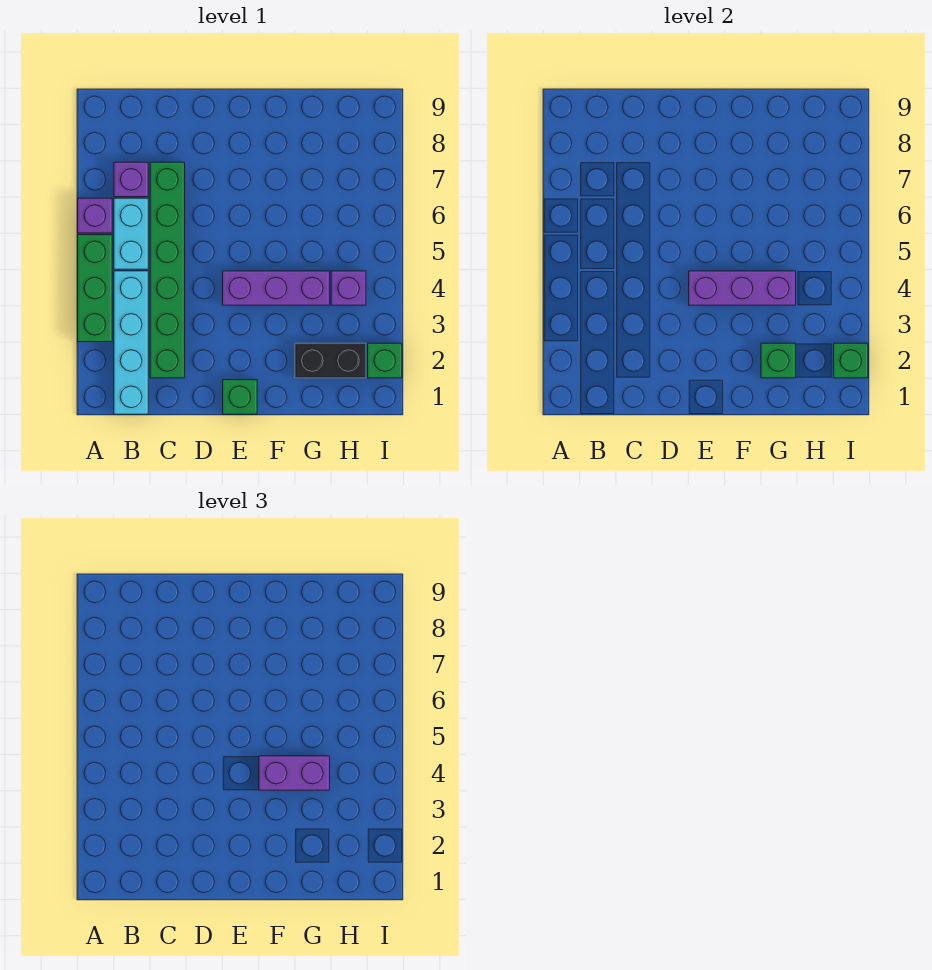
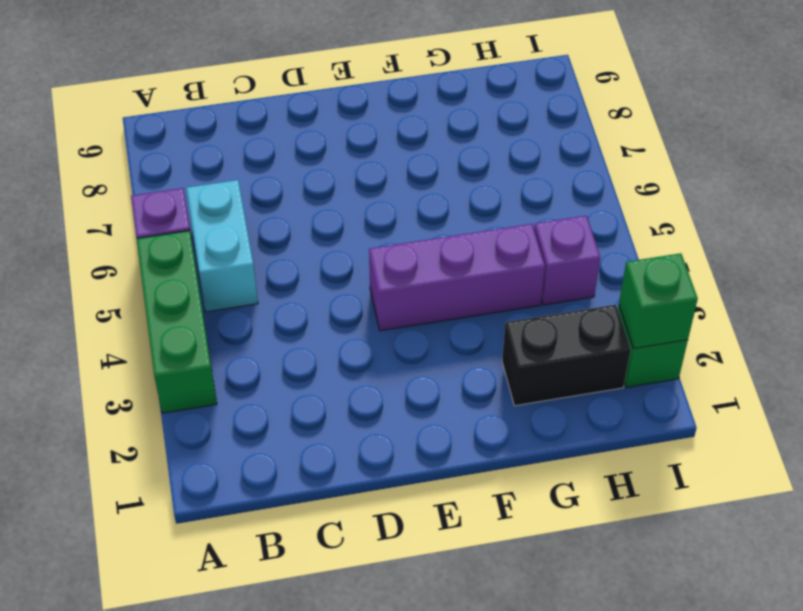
none -> cyan brick B1:B4 level 1
none -> purple brick B7 level 1
none -> green brick C2:C7 level 1

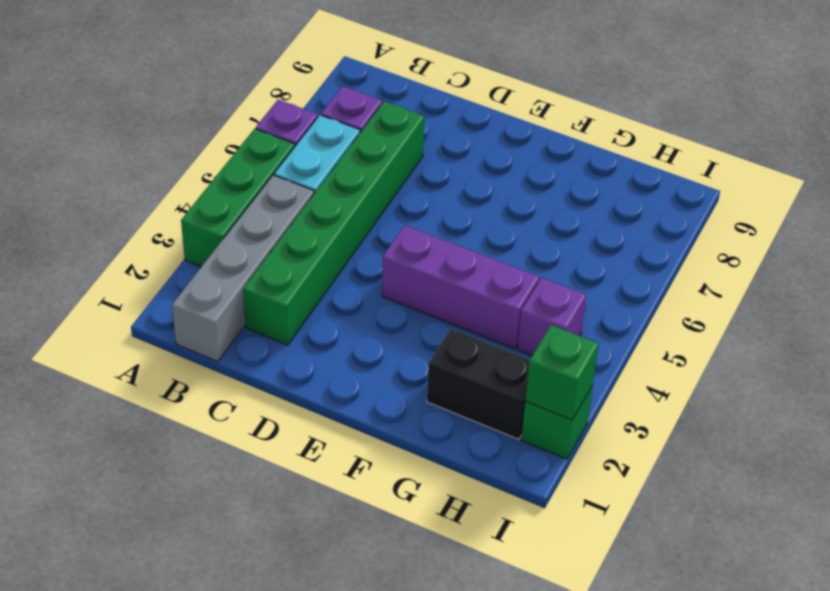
grey brick B1:B4 level 1 -> cyan brick B1:B4 level 1
none -> green brick E1 level 1
none -> purple brick E4:G4 level 2
none -> green brick G2 level 2

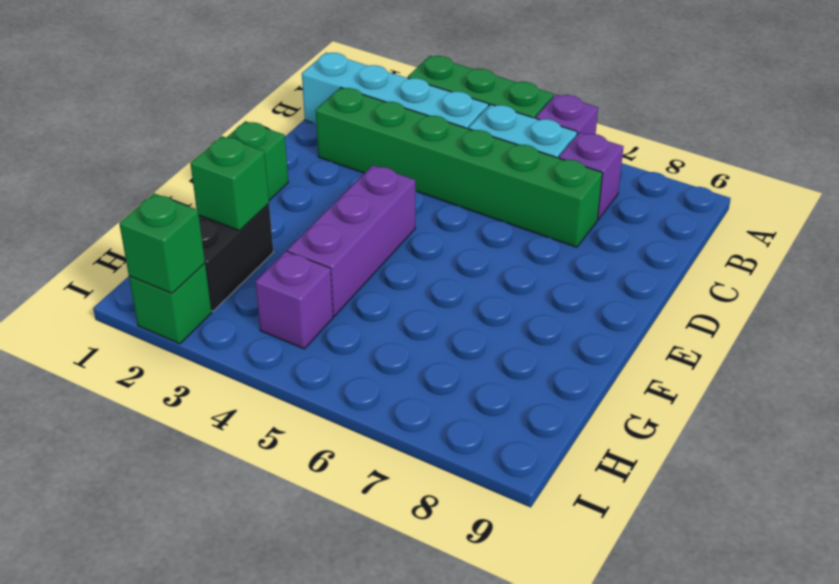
none -> purple brick E4:G4 level 2
none -> purple brick F4:G4 level 3

